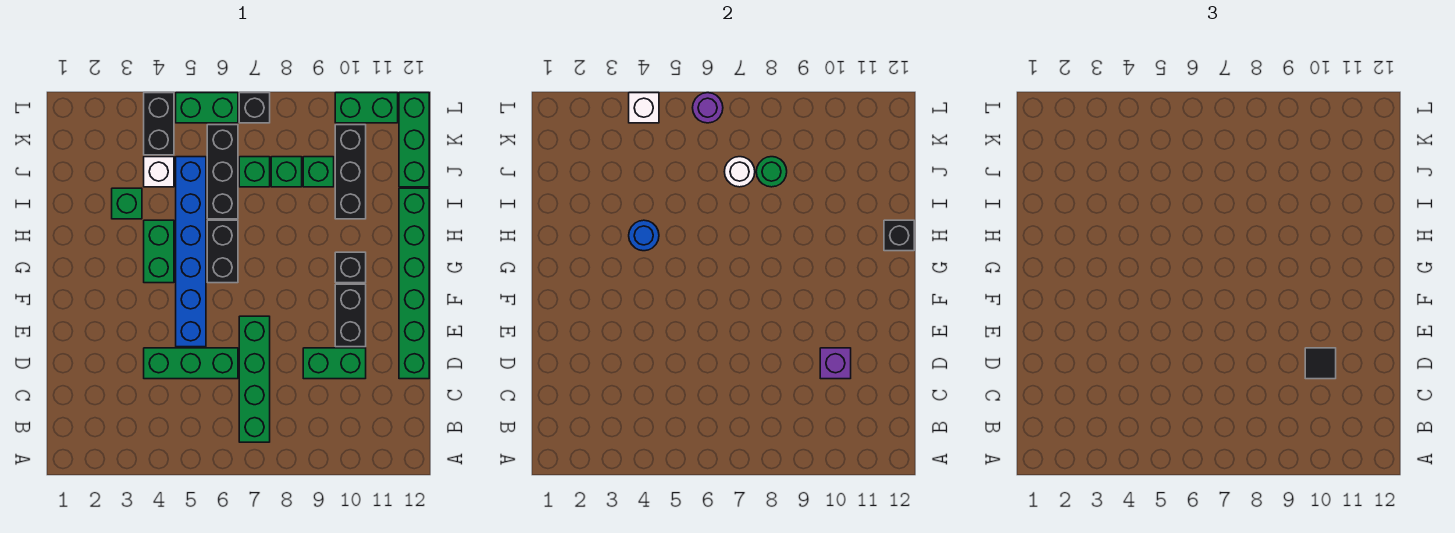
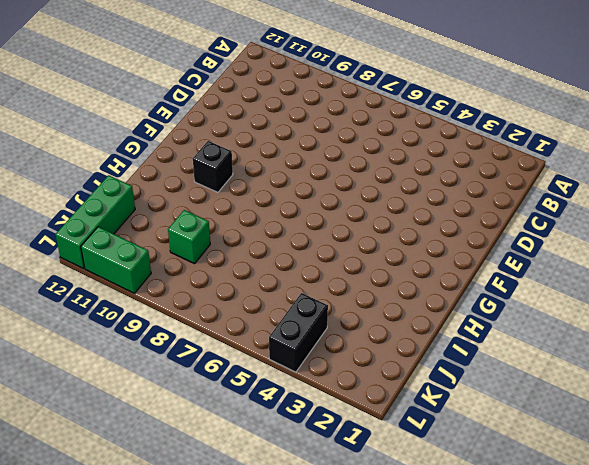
none -> green brick B7:E7 level 1
none -> green brick D4:D6 level 1
none -> green brick D9:D10 level 1

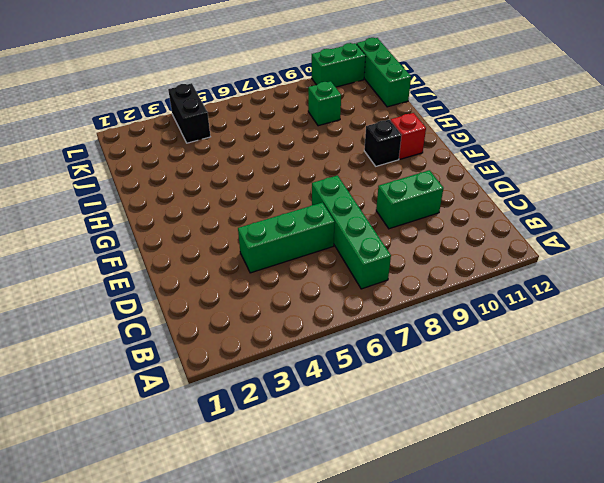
red brick G11 level 1 -> none
none -> green brick D12:I12 level 1
none -> blue brick E5:J5 level 1
none -> black brick E10:F10 level 1

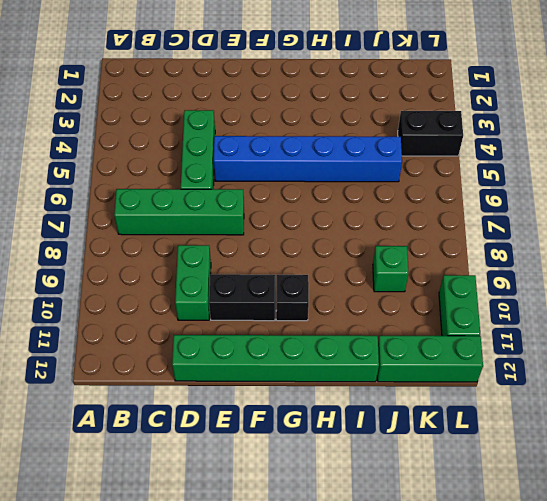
none -> green brick G4:H4 level 1
none -> black brick G6:H6 level 1
none -> green brick I3 level 1

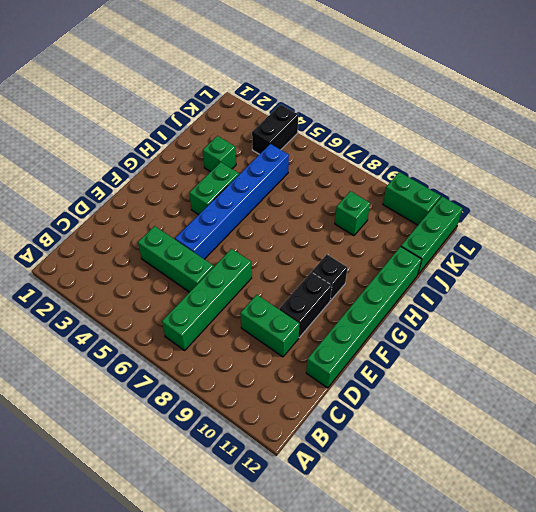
none -> black brick G6:H6 level 1
none -> black brick I6:K6 level 1
none -> black brick I10:K10 level 1

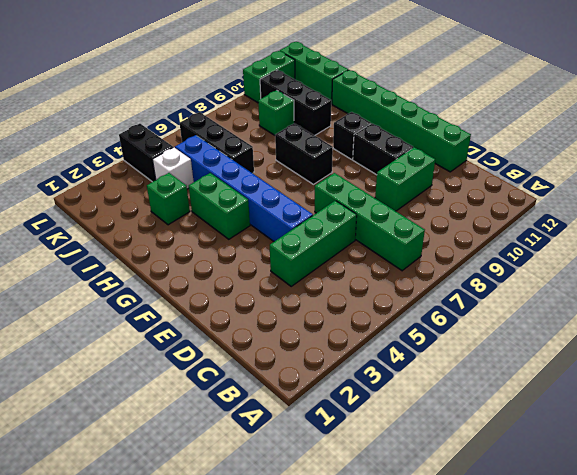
black brick G8:H8 level 1 -> black brick G6:H6 level 1
none -> green brick J7 level 1
none -> green brick J8 level 1
none -> green brick L5:L6 level 1

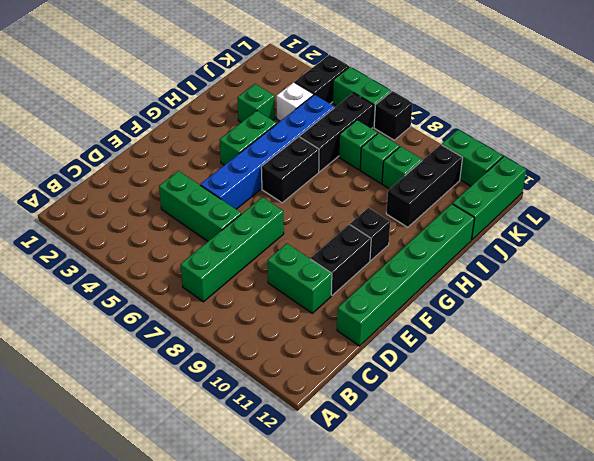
none -> purple brick D10 level 2
none -> blue round brick H4 level 2
none -> black brick H12 level 2

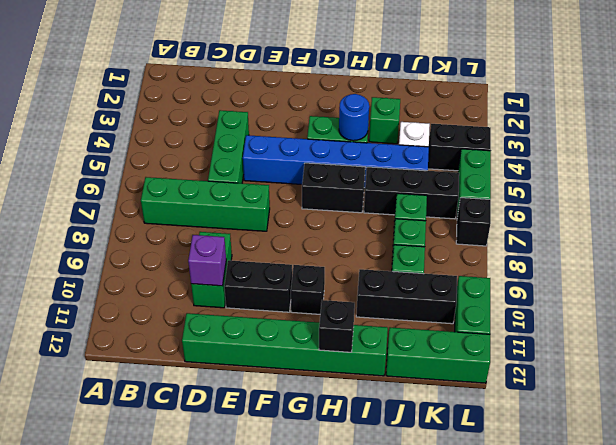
none -> white round brick J7 level 2
none -> green round brick J8 level 2
none -> white brick L4 level 2

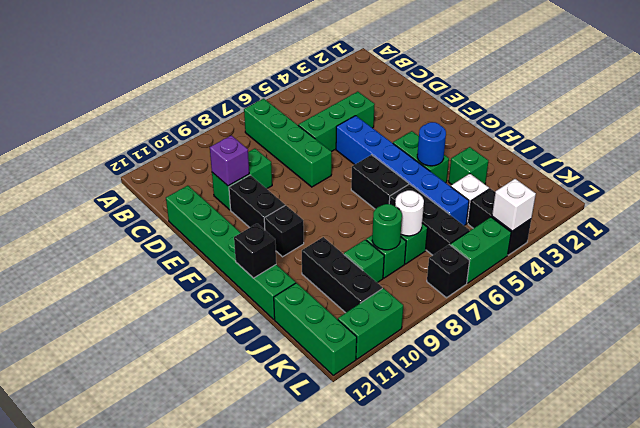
none -> purple round brick L6 level 2
none -> black tile D10 level 3

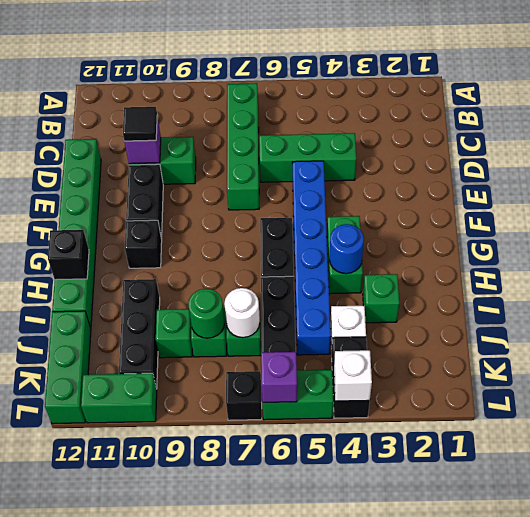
purple brick L6 level 2 -> purple round brick L6 level 2

